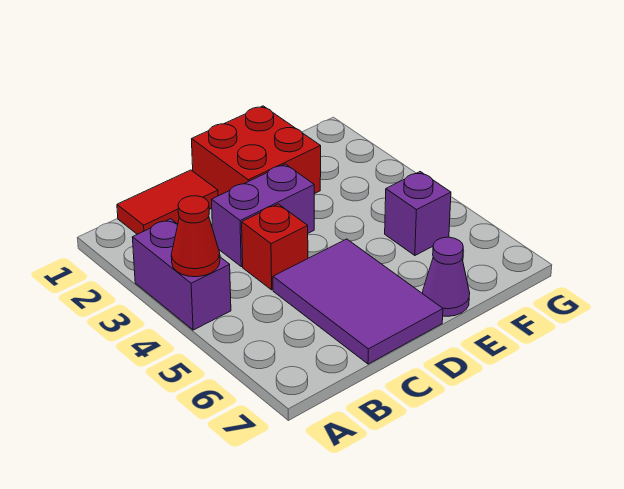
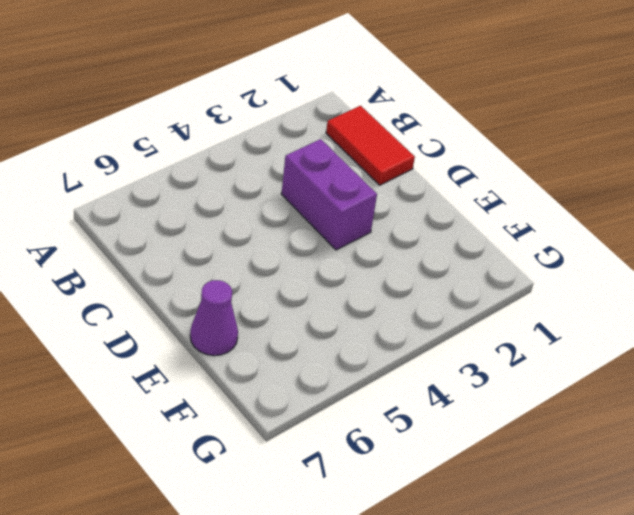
none -> purple brick A3:A4 level 1
none -> red brick C4 level 1

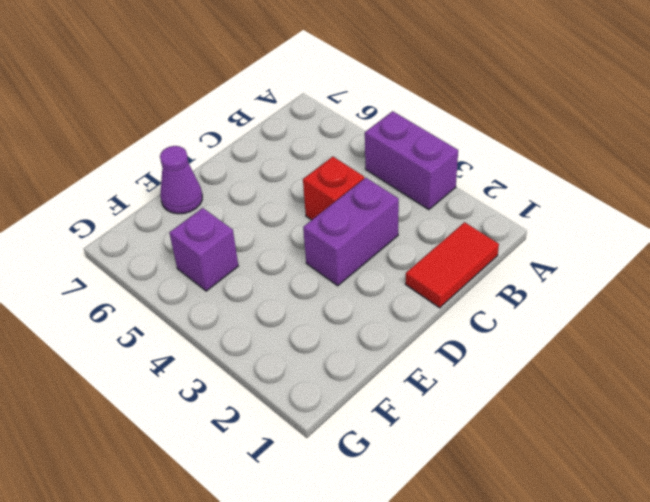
none -> purple tile C5:D7 level 1
none -> red brick D1:E2 level 1

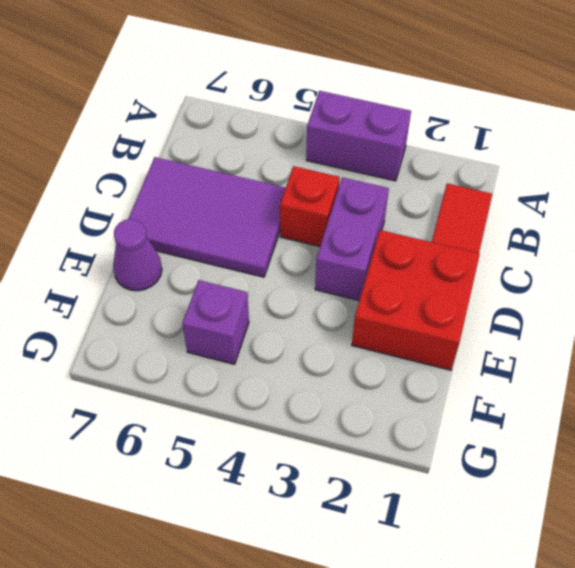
none -> red cone A4 level 2

